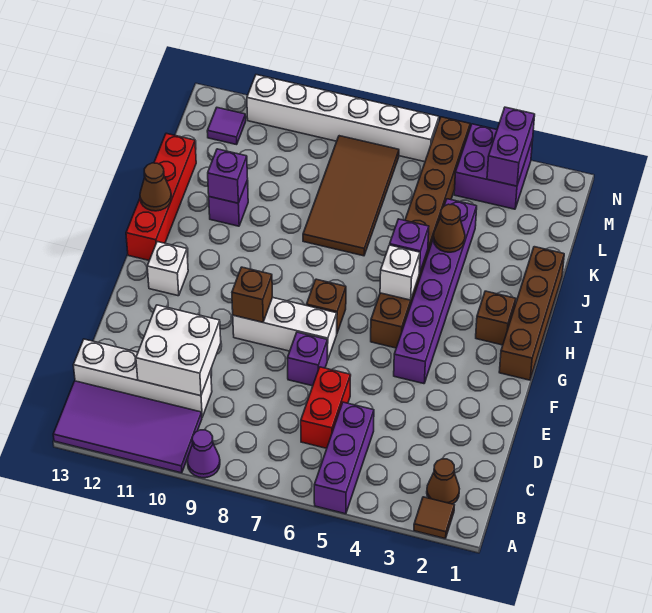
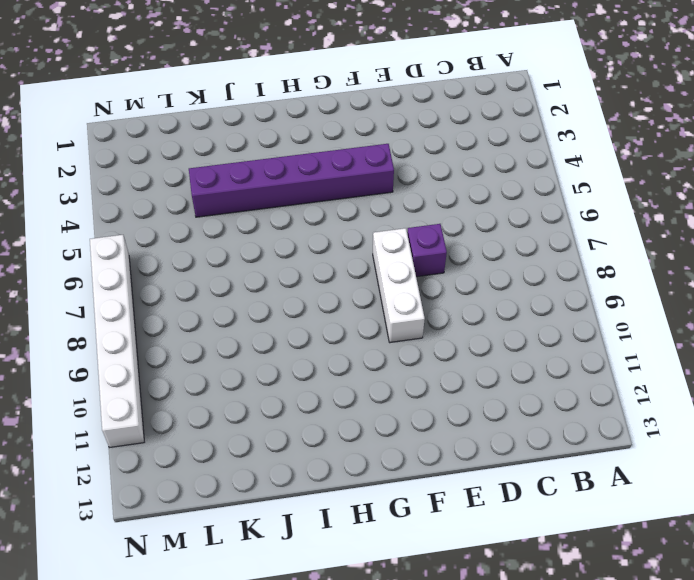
none -> brown tile A2 level 1
none -> purple brick A5:C5 level 1
none -> purple cone A9 level 1

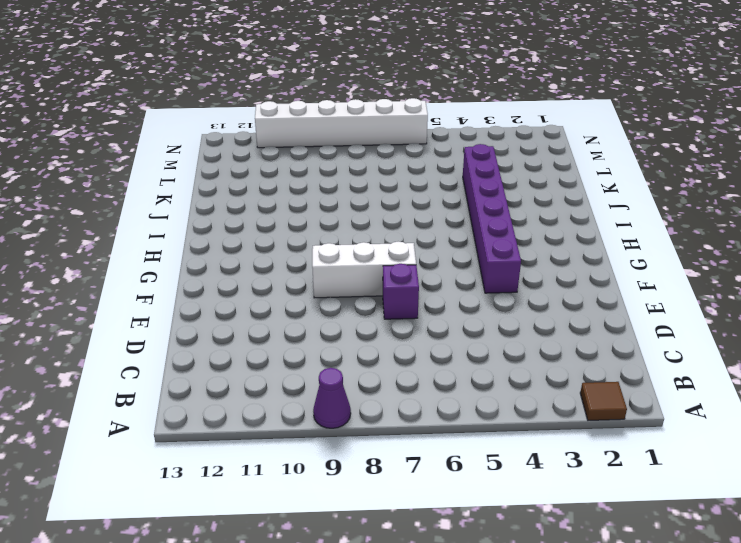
none -> purple brick A5:C5 level 1
none -> purple tile A10:B13 level 1
none -> brown cone B2 level 1

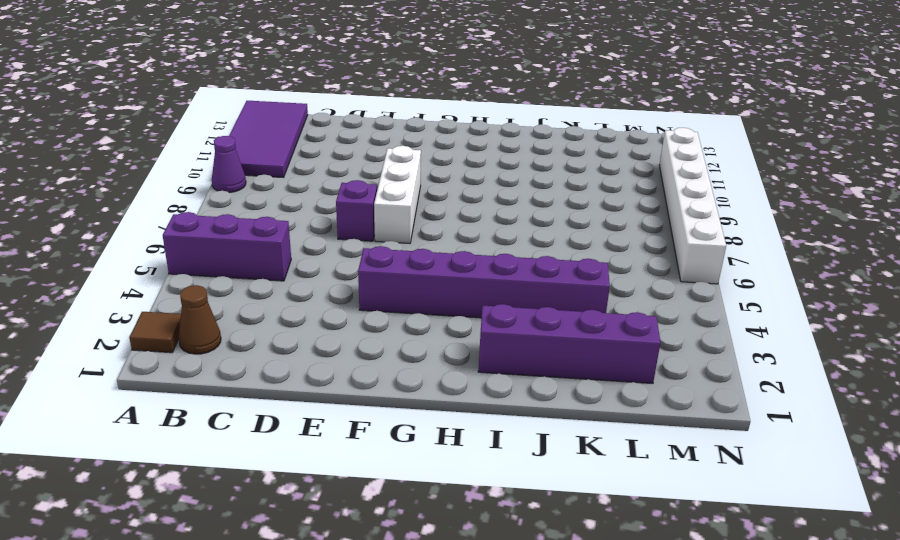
purple brick I2:L2 level 1 -> none
none -> red brick C6:D6 level 1
none -> white brick C10:C13 level 1
none -> brown brick G1:J1 level 1

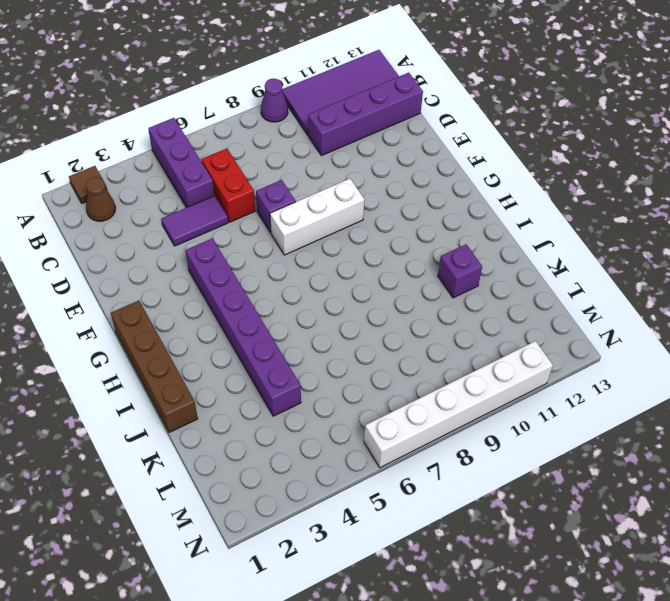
purple brick C10:C13 level 1 -> white brick C10:C13 level 1
purple tile D4:D5 level 1 -> none
none -> brown brick G5:N5 level 1
none -> brown brick G7 level 1
none -> white brick G12 level 1

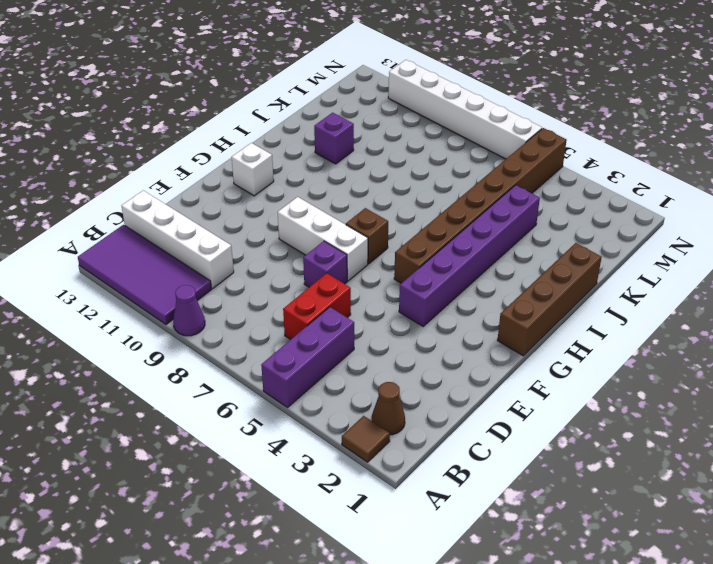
none -> brown brick H2 level 1
none -> red brick H13:K13 level 1
none -> brown tile J7:M8 level 1

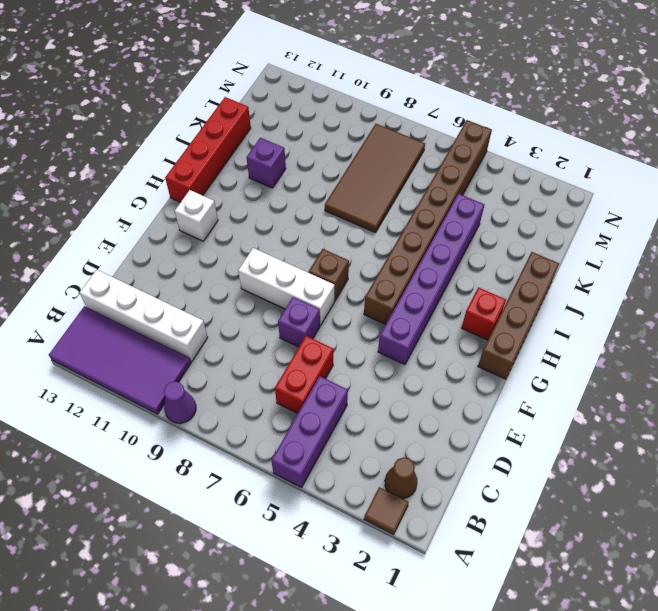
red brick H2 level 1 -> brown brick H2 level 1
none -> purple brick M3:N4 level 1
none -> purple tile M12 level 1
none -> white brick N6:N11 level 1

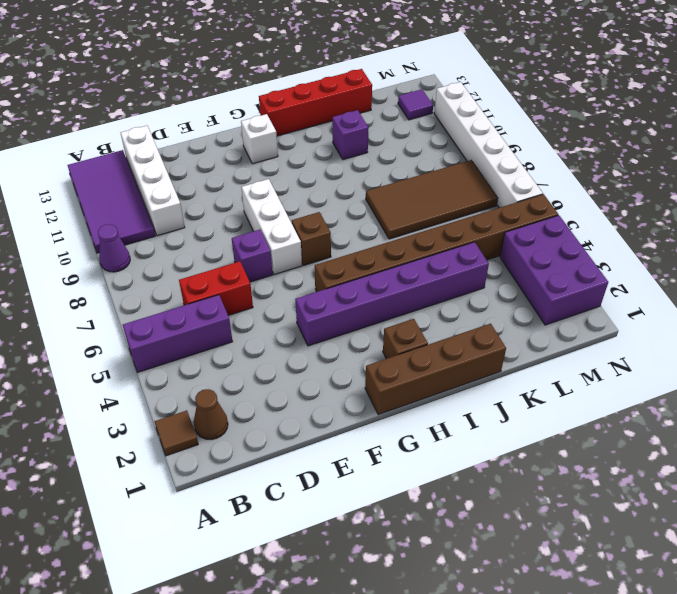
purple brick M2:N4 level 1 -> purple brick M3:N4 level 1
none -> white brick C10:D11 level 2
none -> brown brick F9 level 2
none -> white brick H5 level 2

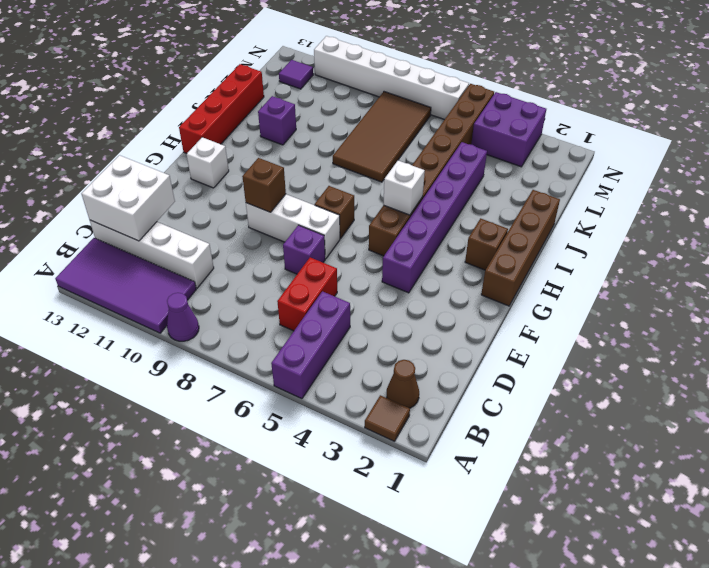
white brick C12:D13 level 2 -> white brick C10:D11 level 2
none -> purple brick I5 level 2
none -> brown cone I13 level 2
none -> brown cone J4 level 2

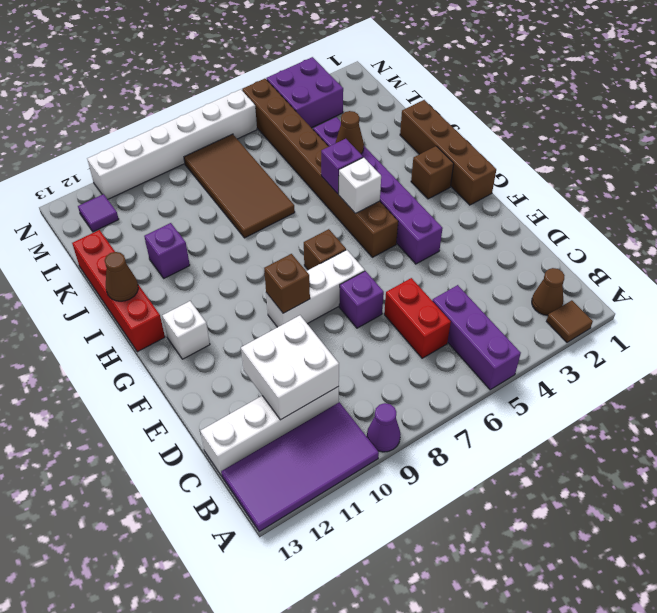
none -> purple brick J11 level 2
none -> purple brick M3:N3 level 2

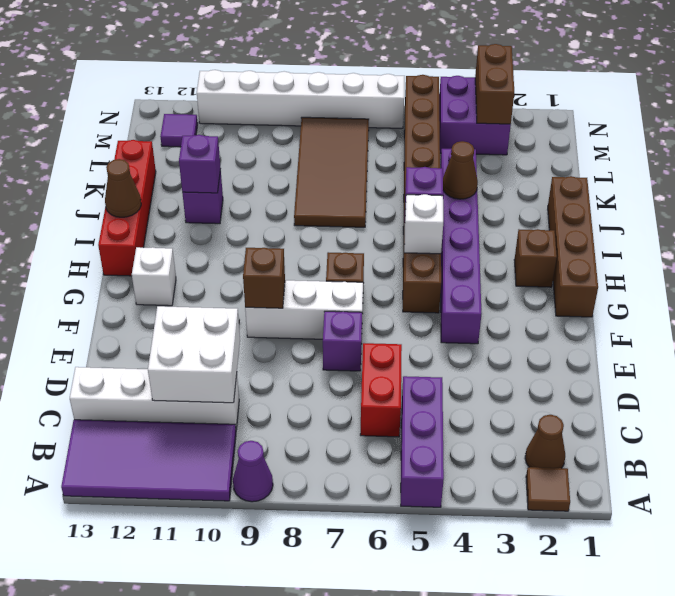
brown brick M3:N3 level 2 -> purple brick M3:N3 level 2

